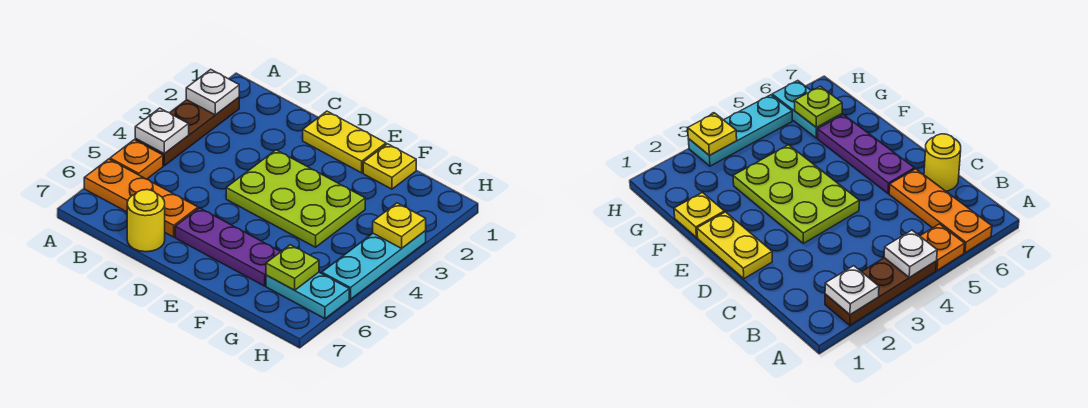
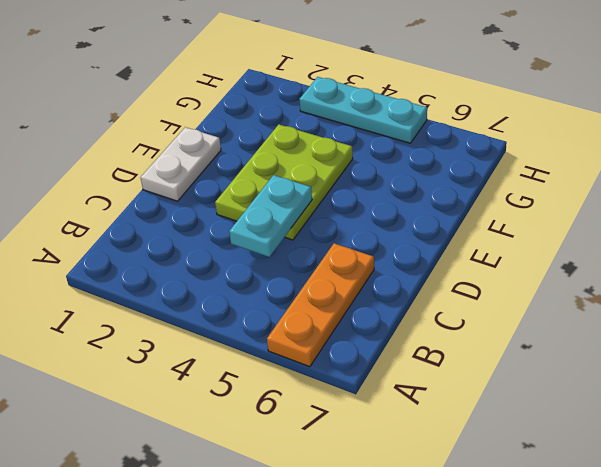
cyan plate C4:D4 level 2 -> cyan plate G6:H6 level 1
white plate D1:E1 level 1 -> yellow plate D1:E1 level 1
none -> brown plate A2:A4 level 1
none -> orange plate A5 level 1
none -> yellow round brick C7 level 1

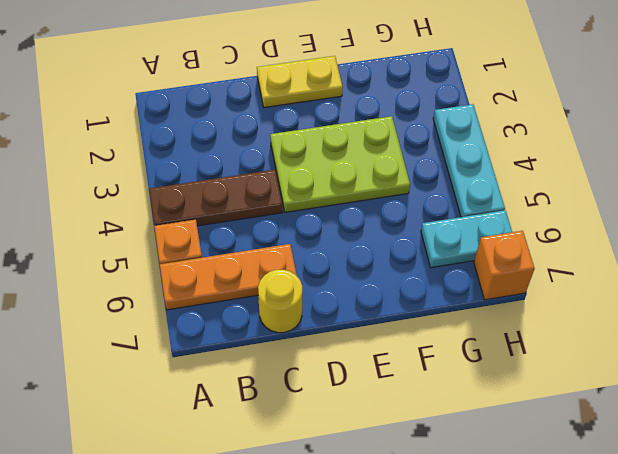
brown plate A4:C4 level 1 -> brown plate A2:A4 level 1
orange brick H7 level 1 -> none
none -> purple plate D6:F6 level 1
none -> yellow plate F1 level 1
none -> white plate A2 level 2

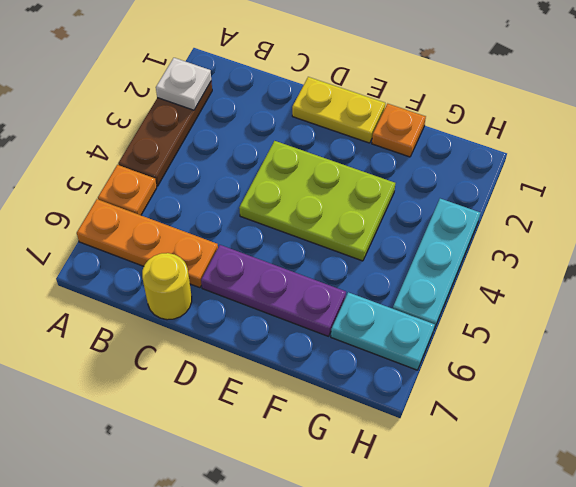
orange plate F1 level 1 -> yellow plate F1 level 1
none -> white plate A4 level 2
none -> lime plate G6 level 2
none -> yellow plate H3 level 2

